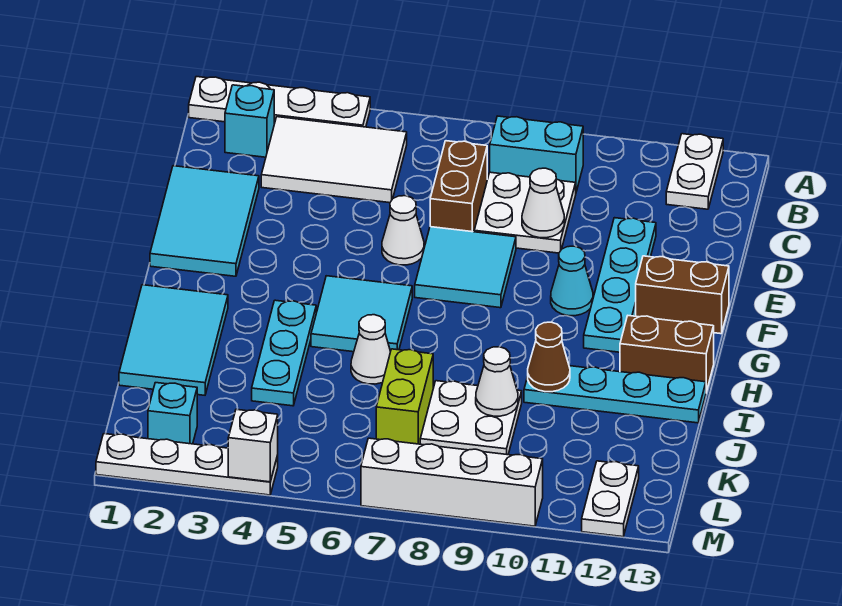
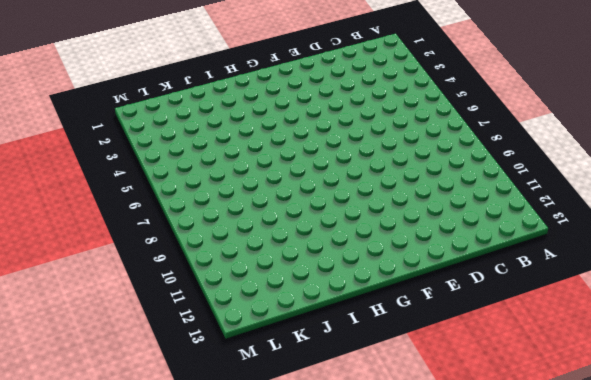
none -> white plate A1:A4 level 1
none -> white plate A12:B12 level 1
none -> cyan brick B2 level 1

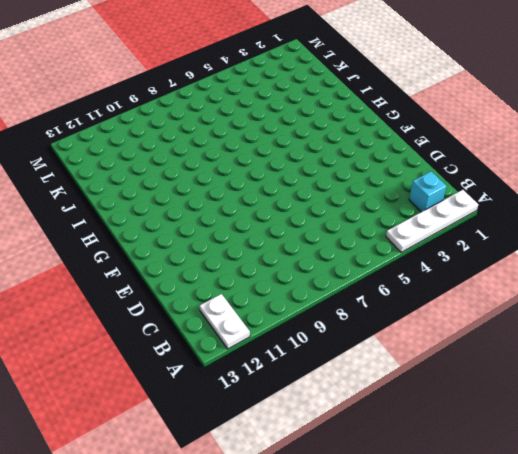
none -> white tile B3:C5 level 1
none -> cyan brick B8:B9 level 1
none -> brown brick C7:D7 level 1

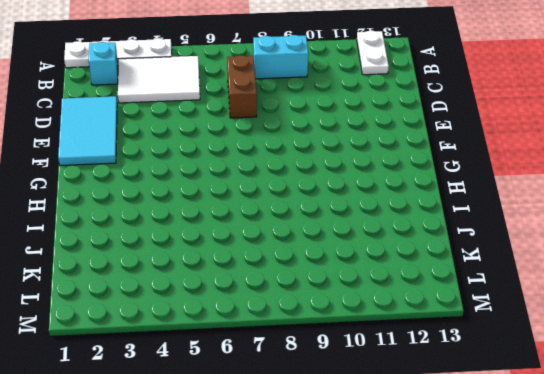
none -> white plate C8:D9 level 1
none -> cyan plate D11:G11 level 1
none -> white cone E6 level 1

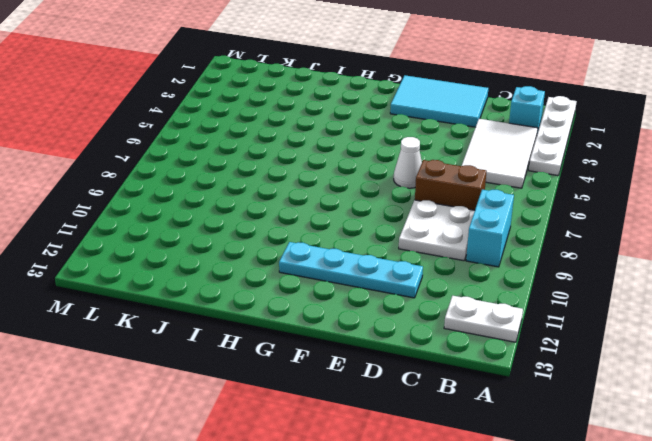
none -> cyan tile E7:F8 level 1
none -> cyan cone F10 level 1
none -> brown brick F12:F13 level 1

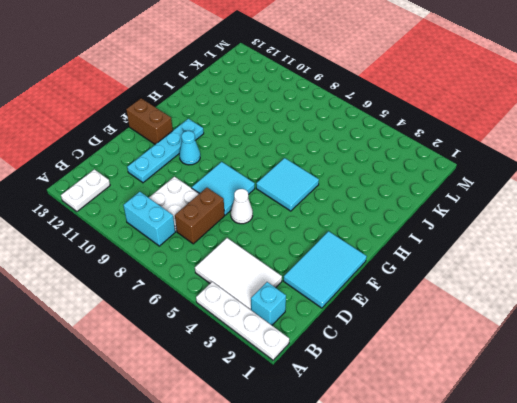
none -> cyan tile H1:J2 level 1
none -> cyan plate H4:J4 level 1
none -> brown brick H12:H13 level 1

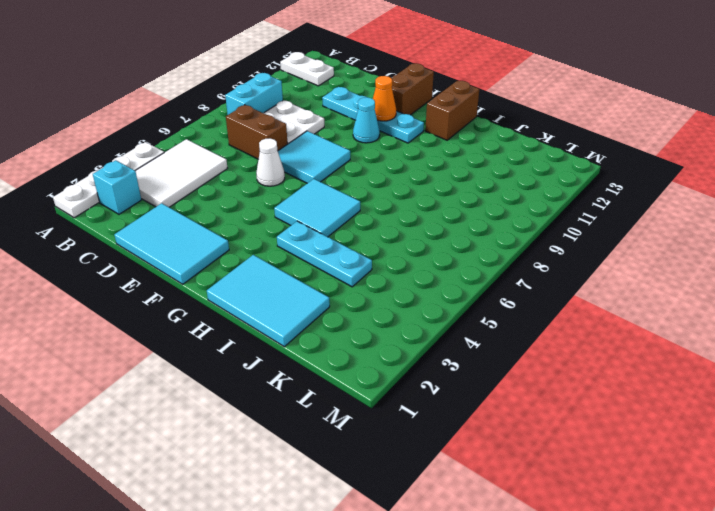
orange cone F11 level 2 -> none
none -> white cone I6 level 1
none -> cyan plate I10:I13 level 1
none -> lime brick J7:K7 level 1

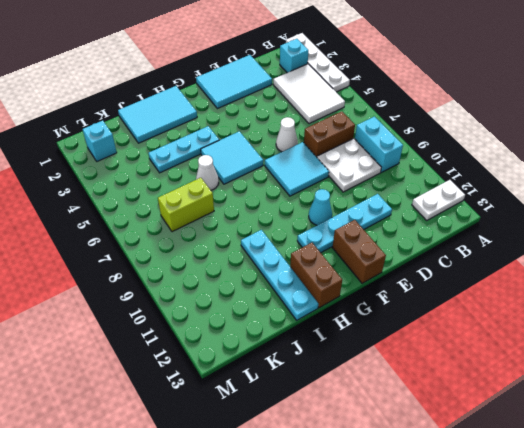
none -> white plate J8:K9 level 1
none -> white plate L12:M12 level 1
none -> white plate M1:M4 level 1

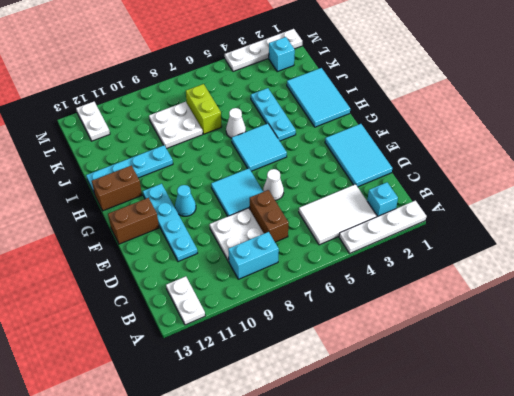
none -> white brick M7:M10 level 1
none -> white cone D9 level 2
none -> brown cone I10 level 2

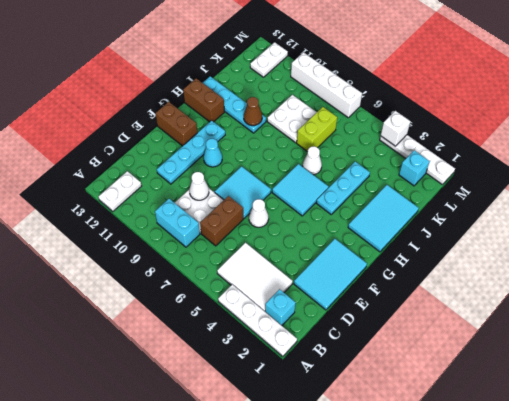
none -> white cone J9 level 2

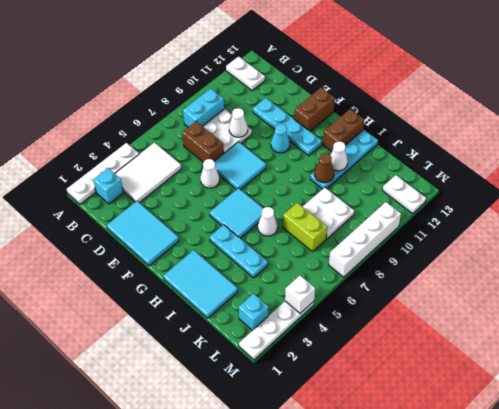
white cone I11 level 2 -> white cone J9 level 2

